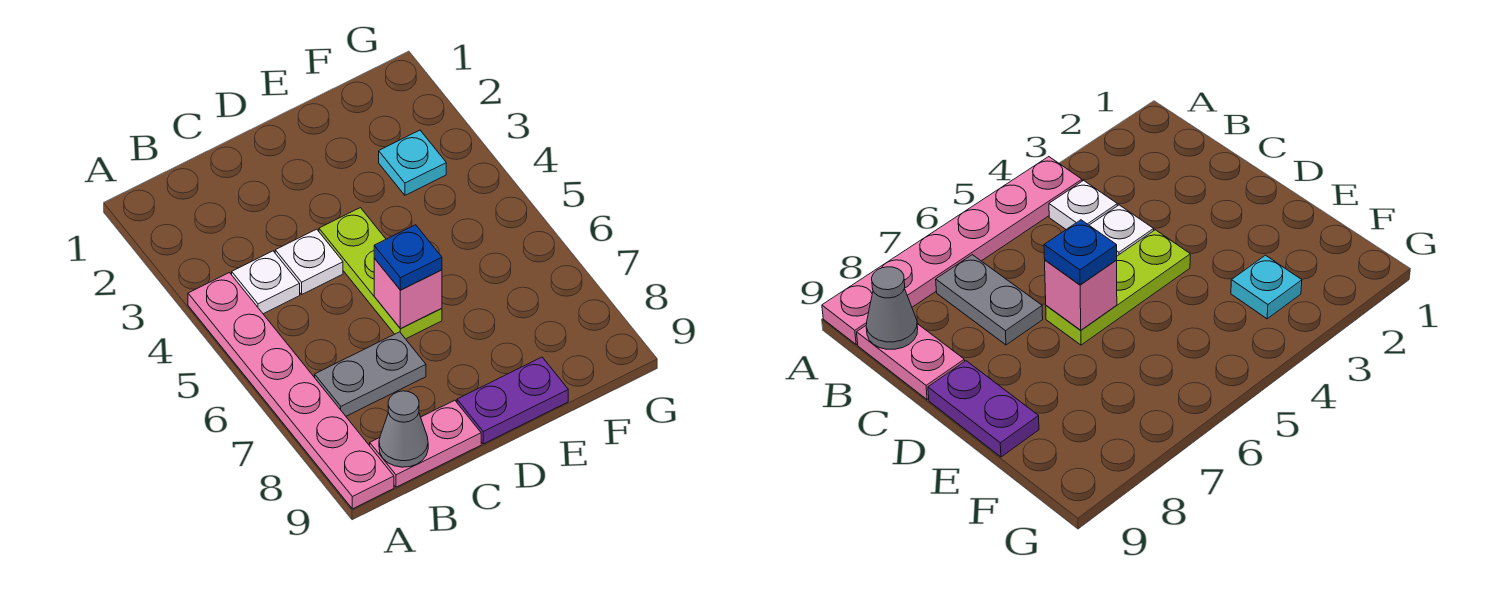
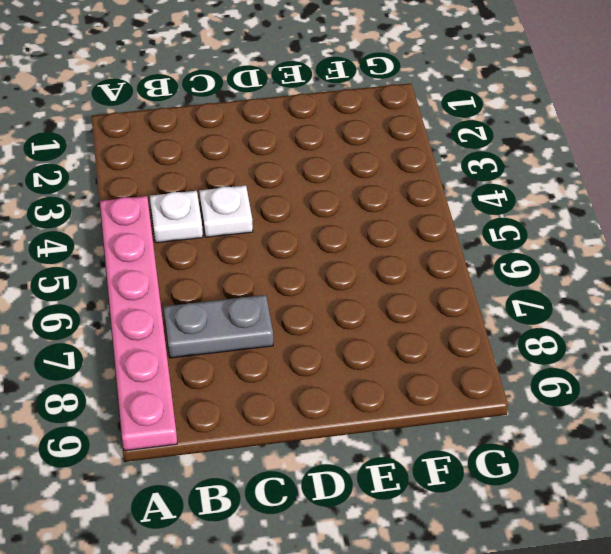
none -> pink plate B9:C9 level 1
none -> lime plate D4:D6 level 1

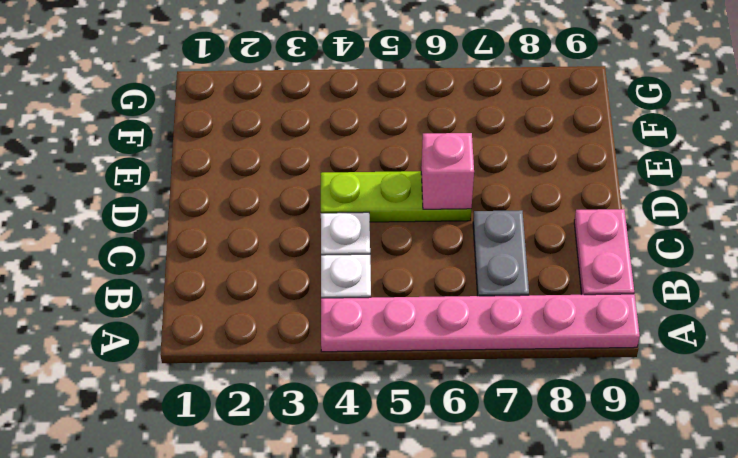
none -> purple plate D9:E9 level 1
none -> cyan plate F3 level 1

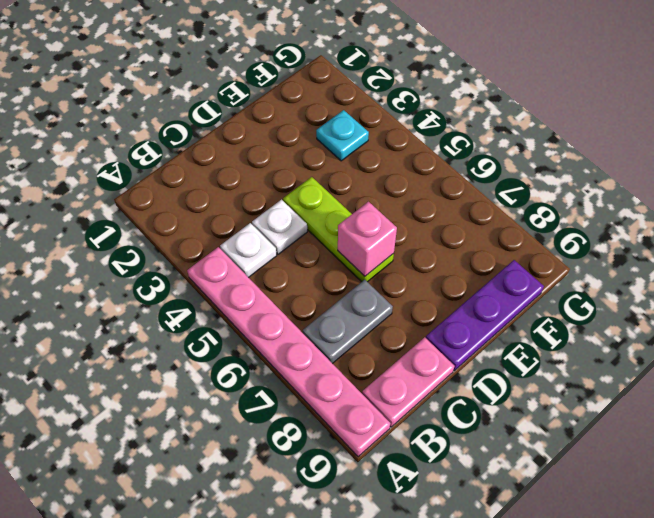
purple plate D9:F9 level 1 -> purple plate D9:E9 level 1
none -> grey cone B9 level 2
none -> blue plate D6 level 3

